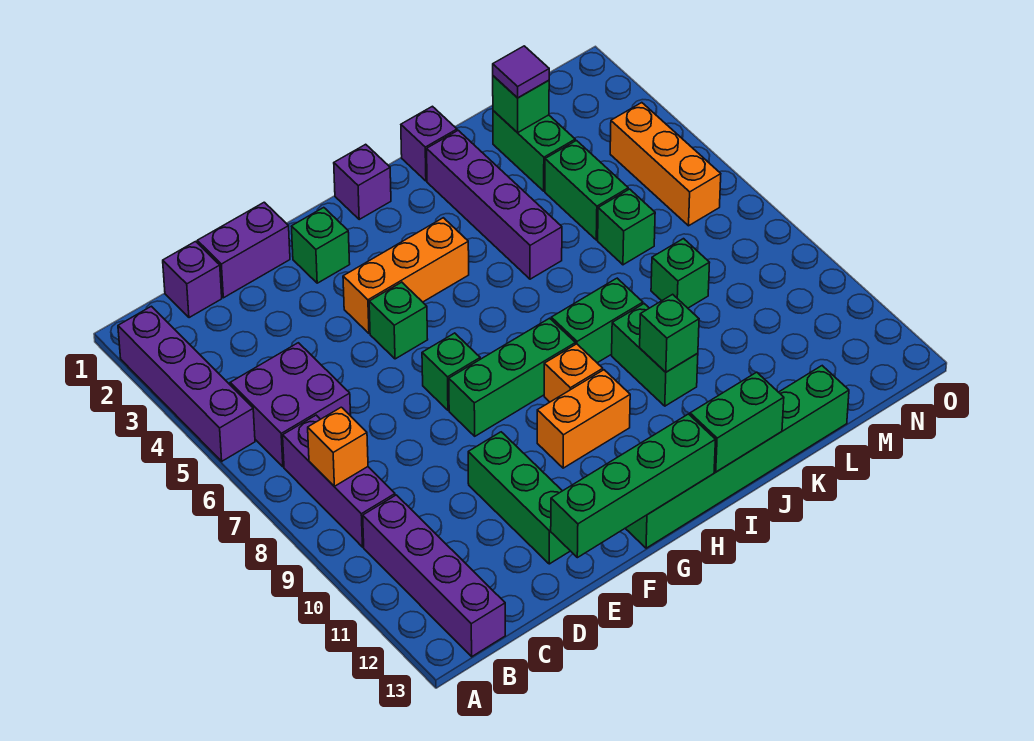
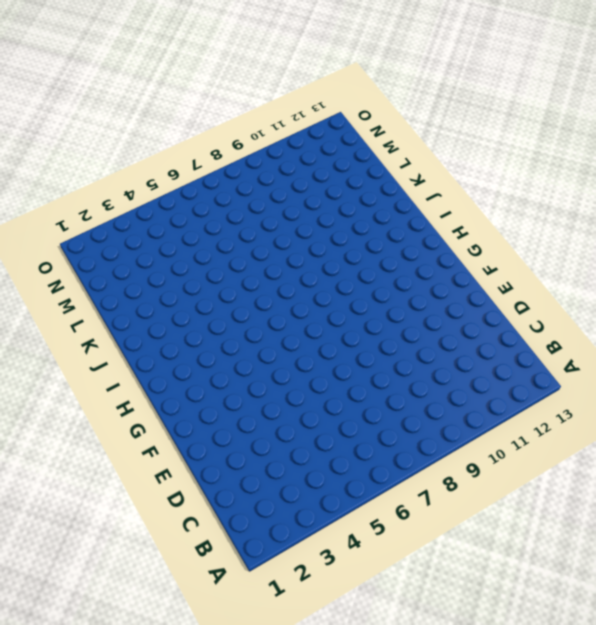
none -> purple brick A2:A5 level 1
none -> purple brick B5:C6 level 1
none -> purple brick B7:B9 level 1
none -> purple brick B10:B13 level 1

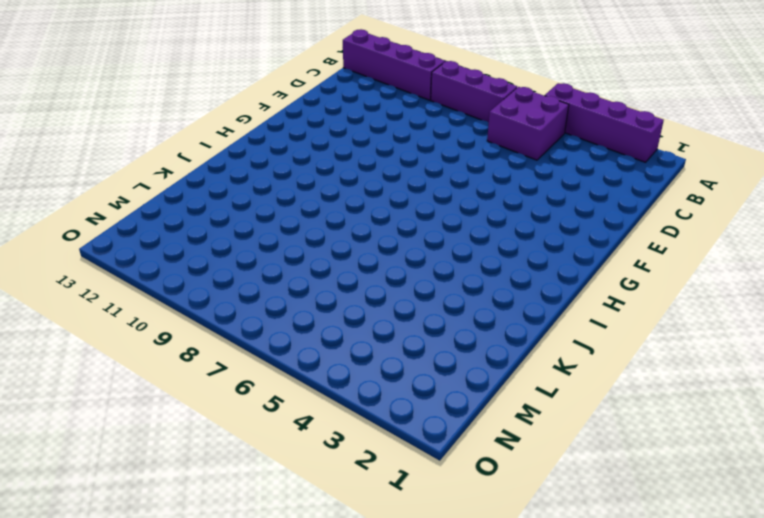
none -> purple brick C1 level 1
none -> purple brick D1:E1 level 1
none -> green brick E10:E12 level 1
none -> green brick F2 level 1

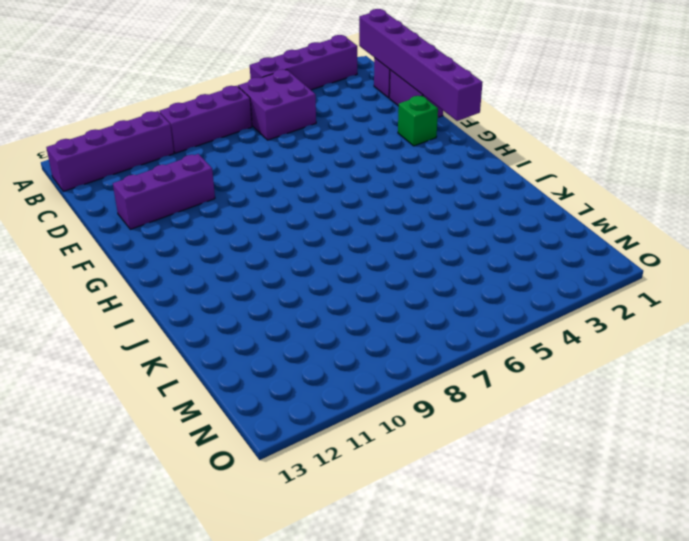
purple brick B1:G1 level 2 -> none
purple brick E10:E12 level 1 -> green brick E10:E12 level 1
none -> orange brick F4:H4 level 1
none -> green brick F5 level 1
none -> green brick F7 level 1
none -> green brick F8:H8 level 1

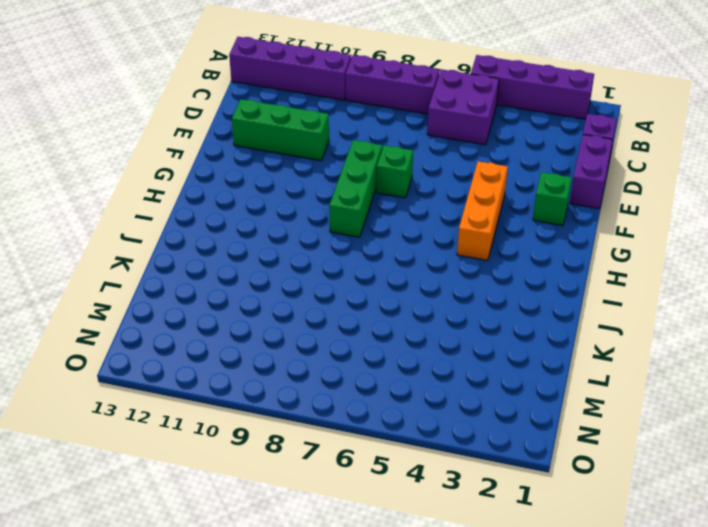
none -> green brick F5 level 1
none -> orange brick G10:H10 level 1
none -> green brick G13:L13 level 1
none -> purple brick H1 level 1

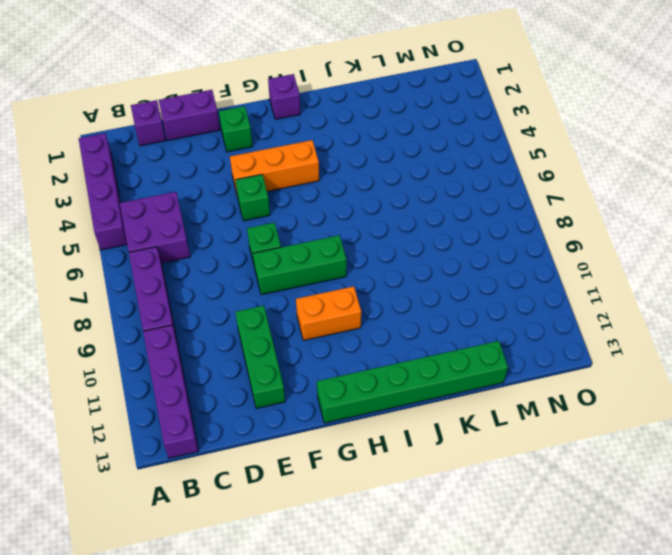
none -> orange brick H9 level 1
none -> green brick I8:J8 level 1
none -> purple brick J1 level 1
none -> purple brick J2:J5 level 1

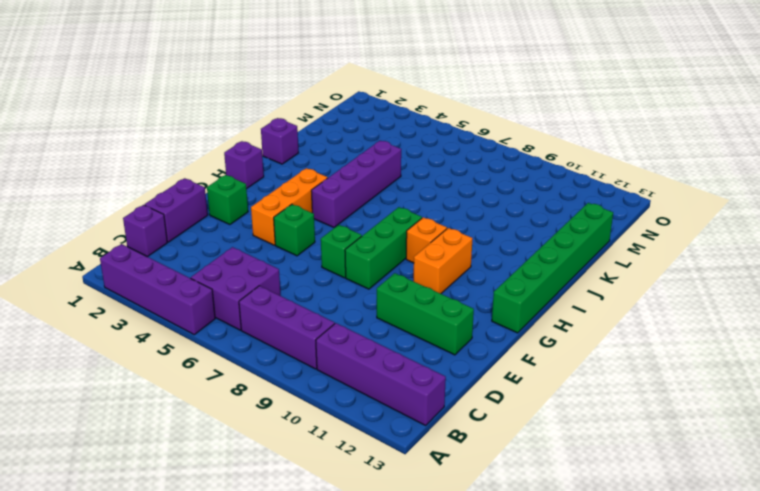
purple brick H5:K5 level 1 -> purple brick J2:J5 level 1
none -> green brick I8:J8 level 1
none -> green brick J9:J10 level 1
none -> green brick L2:L3 level 1
none -> green brick L4:L5 level 1

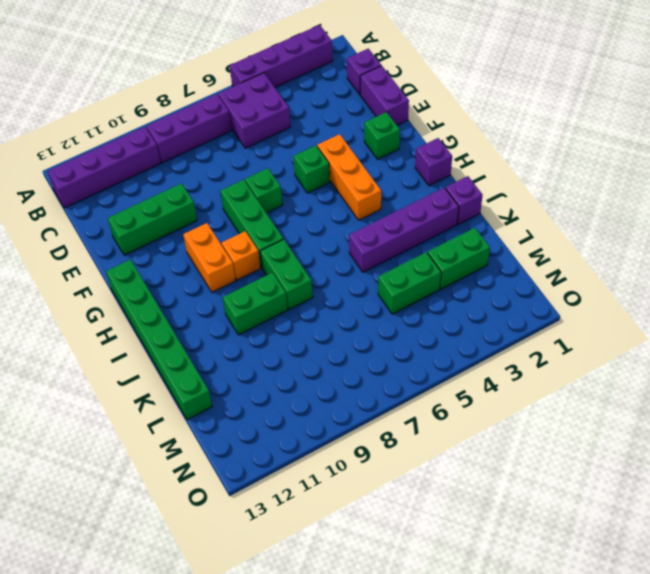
none -> green brick L6 level 1
none -> green brick L8 level 1
none -> orange brick N4:N6 level 1
none -> orange brick B8 level 2

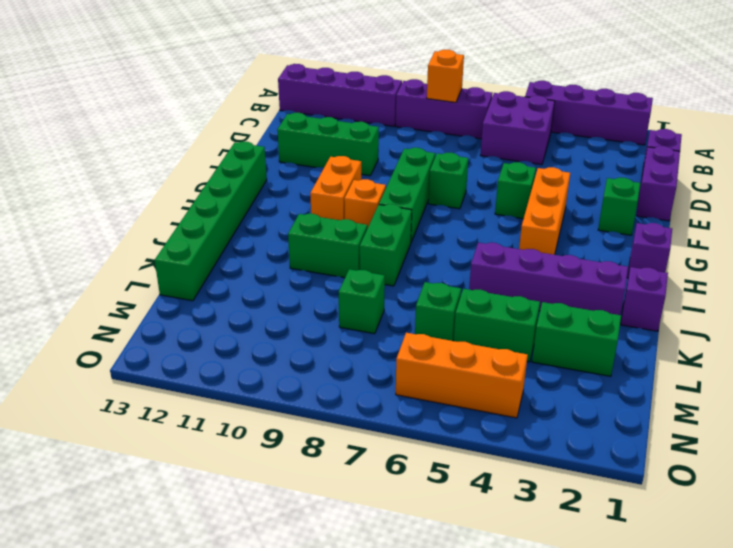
none -> green brick E13:H13 level 2
none -> green brick I13:J13 level 2
none -> green brick J10 level 2
none -> green brick L2 level 2

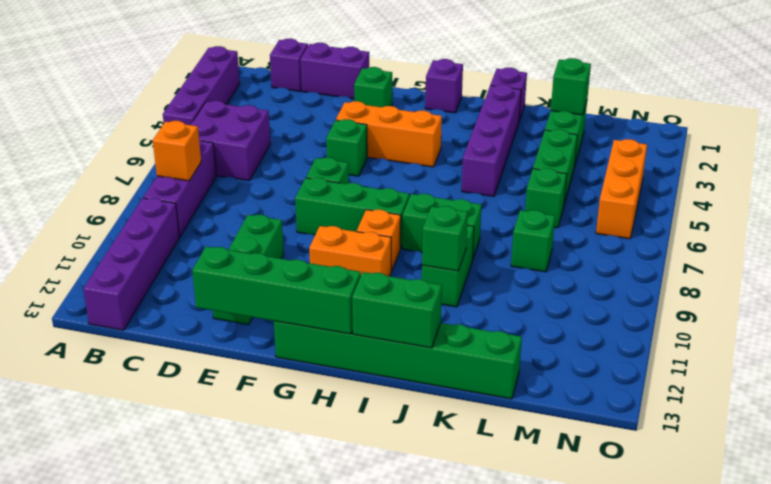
none -> purple tile L2 level 3

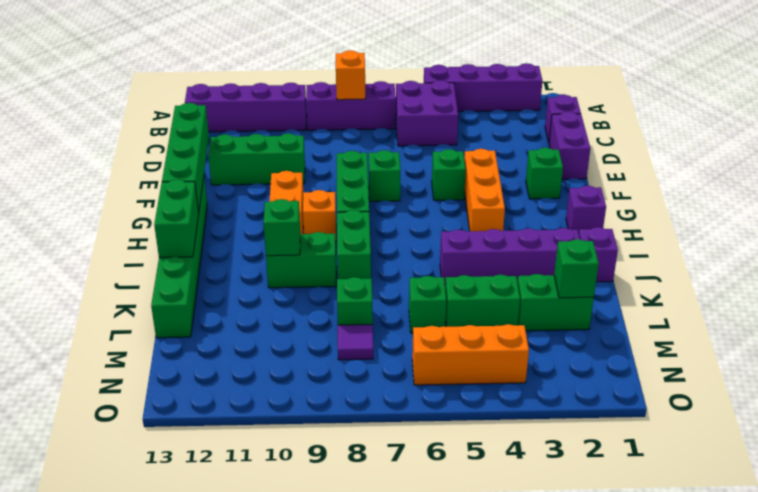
purple tile M8 level 1 -> purple tile L2 level 3

